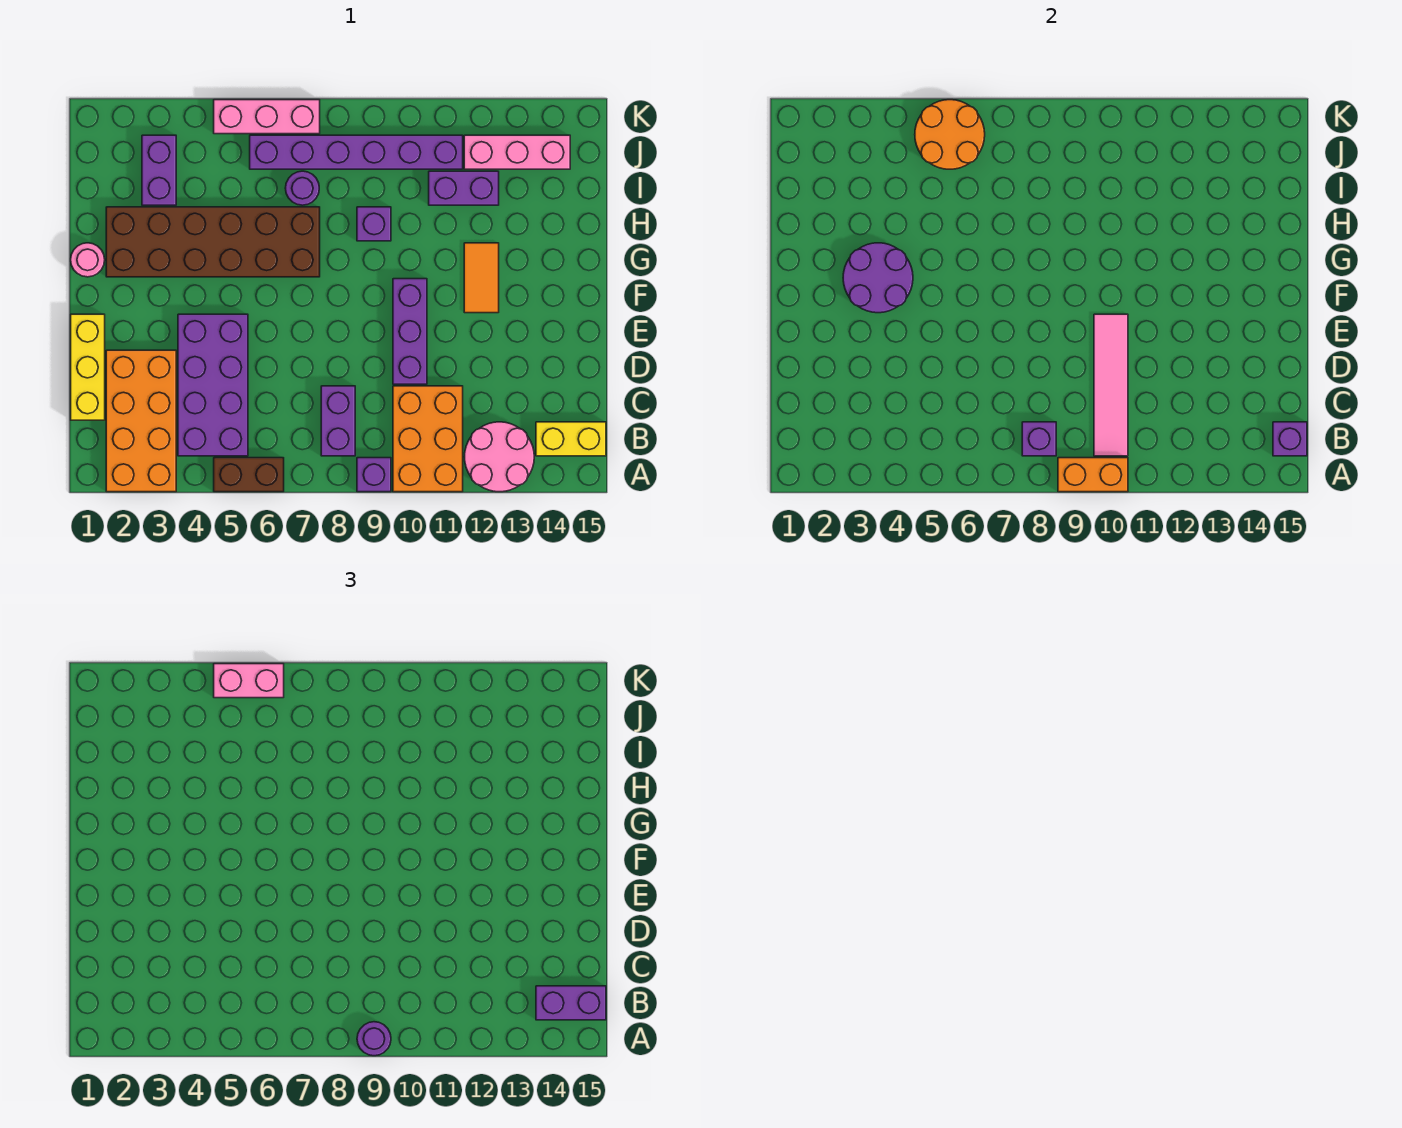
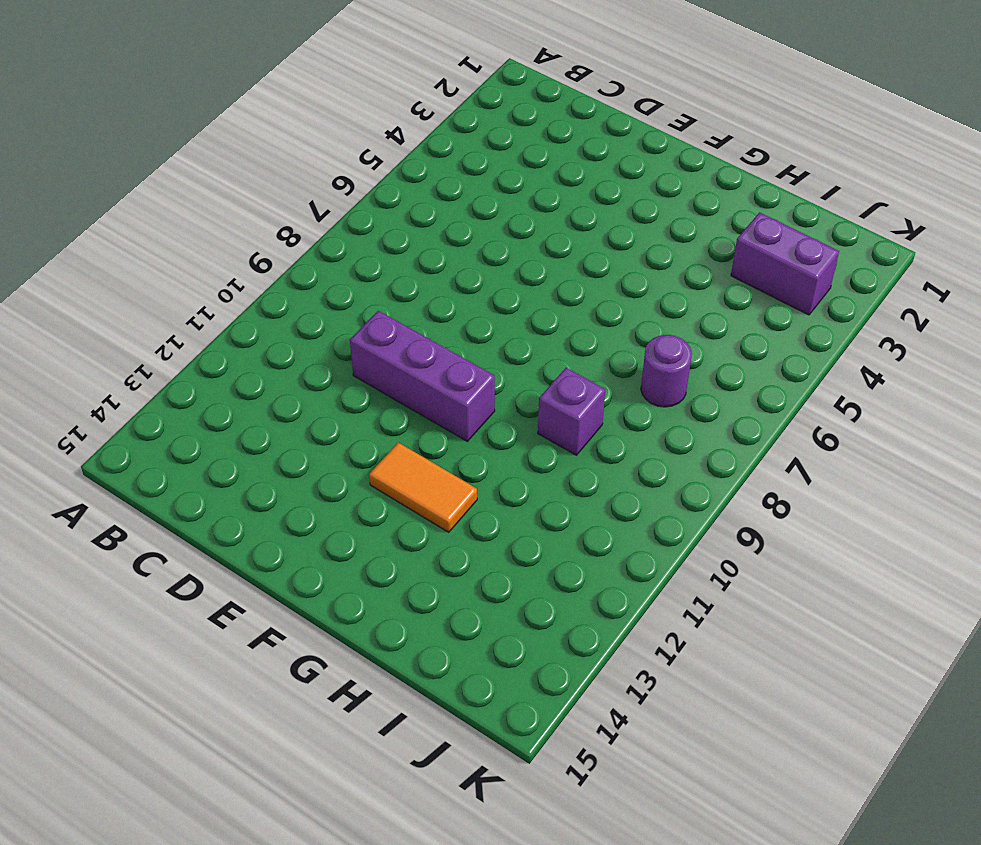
none -> orange brick A2:D3 level 1
none -> brown brick A5:A6 level 1
none -> purple brick A9 level 1

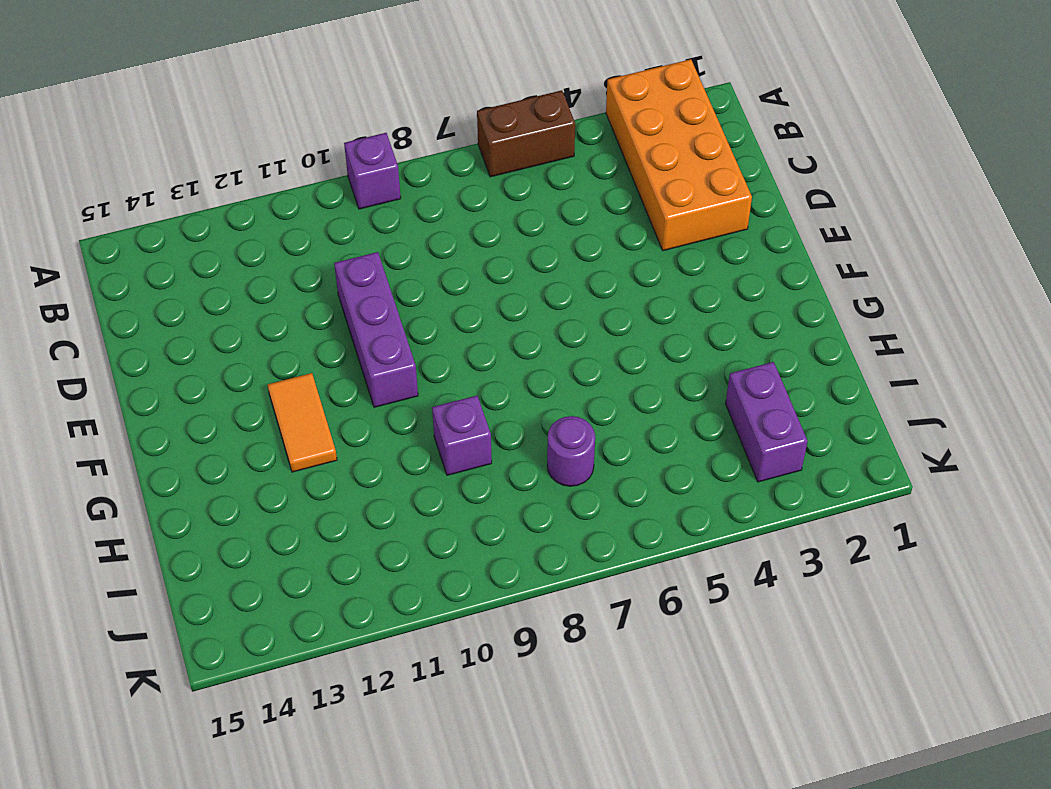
none -> orange brick A10:C11 level 1
none -> pink round brick A12:B13 level 1
none -> purple brick B4:E5 level 1

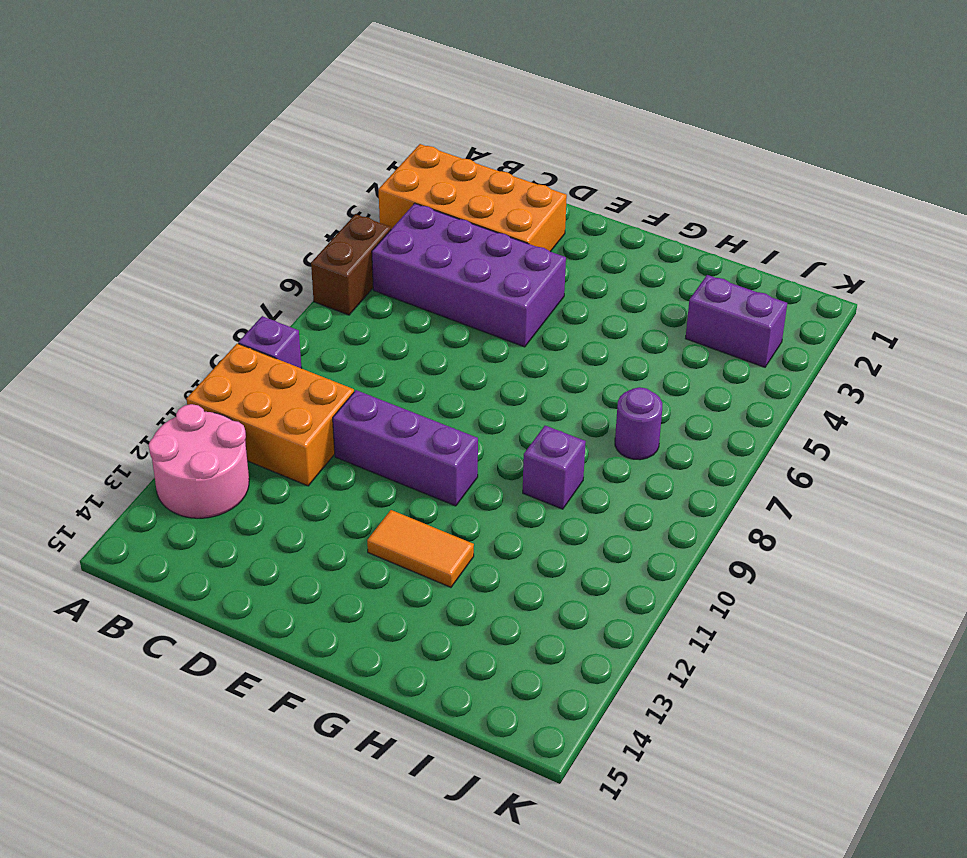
none -> purple brick B8:C8 level 1
none -> yellow brick B14:B15 level 1
none -> yellow brick C1:E1 level 1

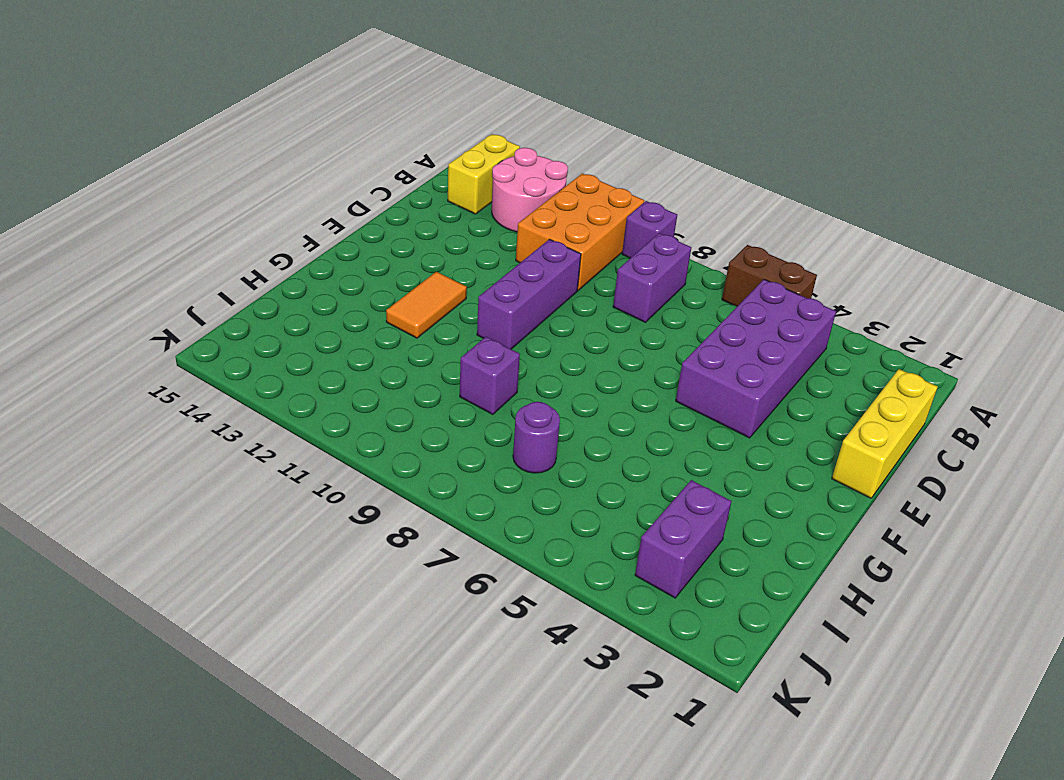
yellow brick A14:B14 level 1 -> yellow brick B14:B15 level 1
none -> orange brick A2:D3 level 1
none -> pink round brick G1 level 1
none -> brown brick G2:H7 level 1

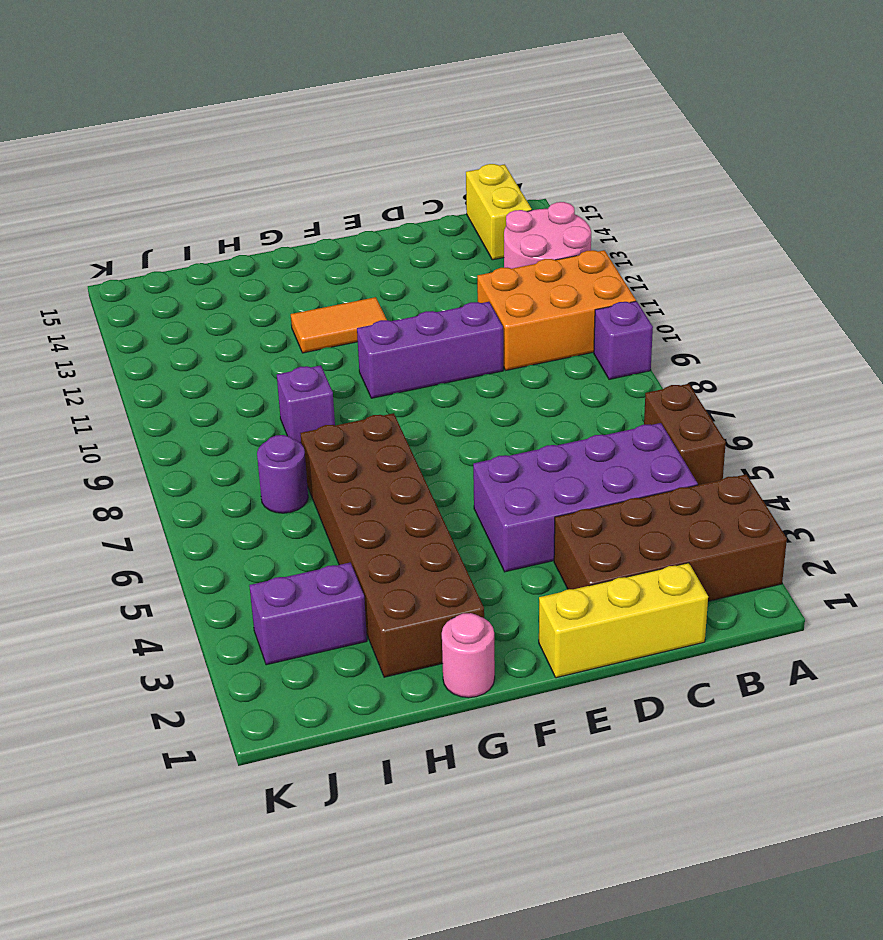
brown brick A2:D3 level 1 -> orange brick A2:D3 level 1
none -> purple brick B8:C8 level 1
none -> purple brick I11:I12 level 1
none -> purple brick J6:J11 level 1

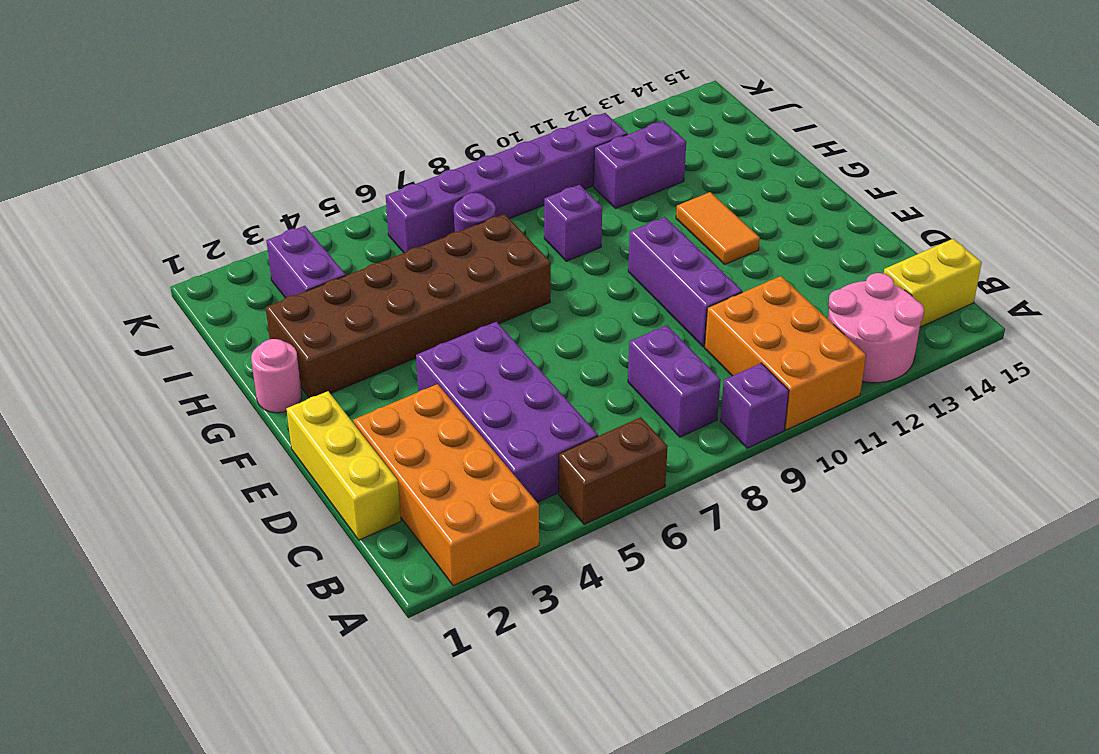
none -> pink brick J12:J14 level 1
none -> pink brick K5:K7 level 1
none -> orange brick A9:A10 level 2

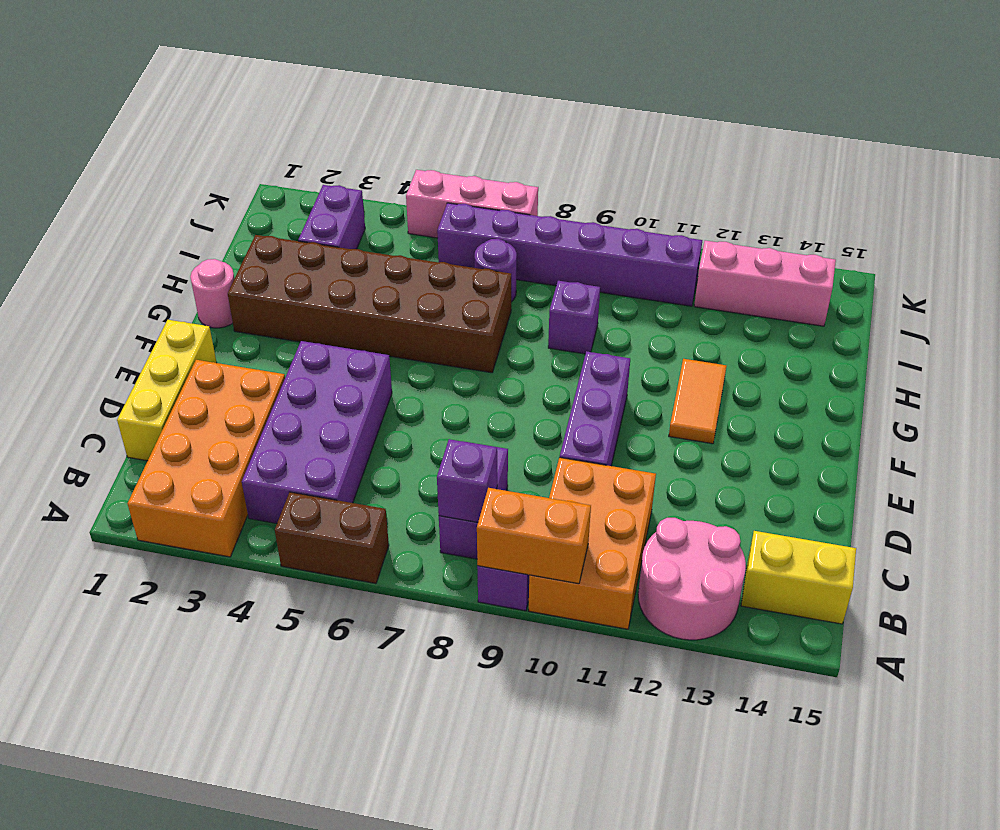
none -> purple brick I11:I12 level 1
none -> pink tile B10:E10 level 2
none -> purple brick B15 level 2

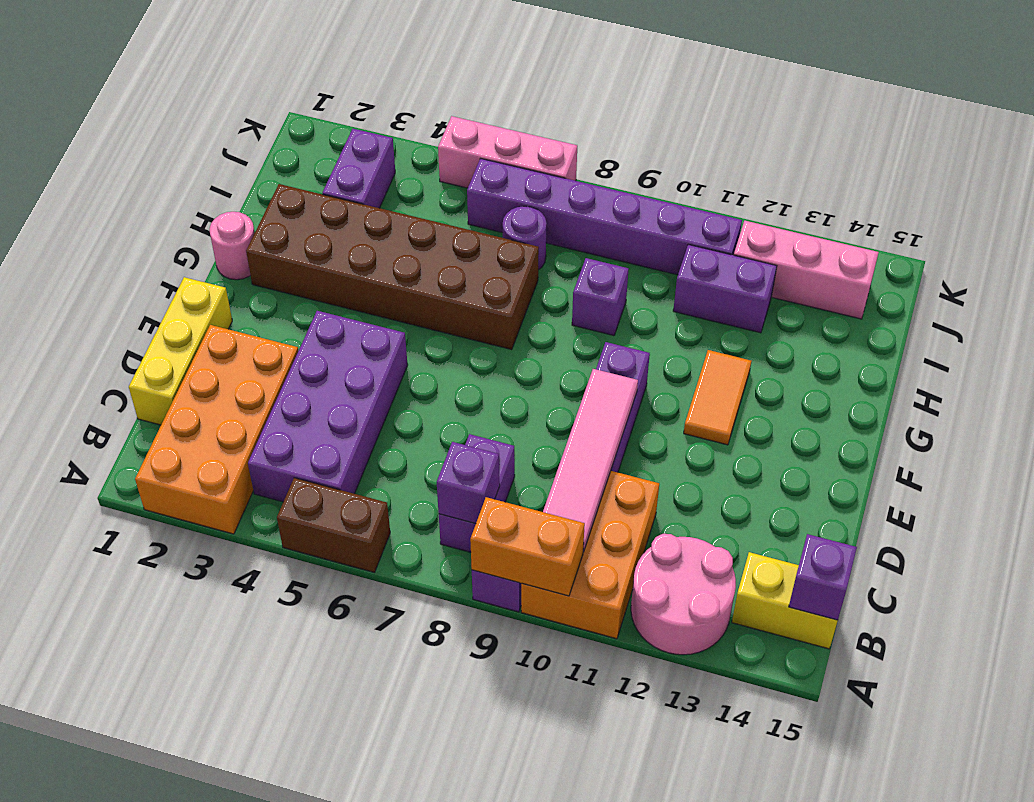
none -> purple round brick F3:G4 level 2
none -> orange round brick J5:K6 level 2
none -> purple round brick A9 level 3

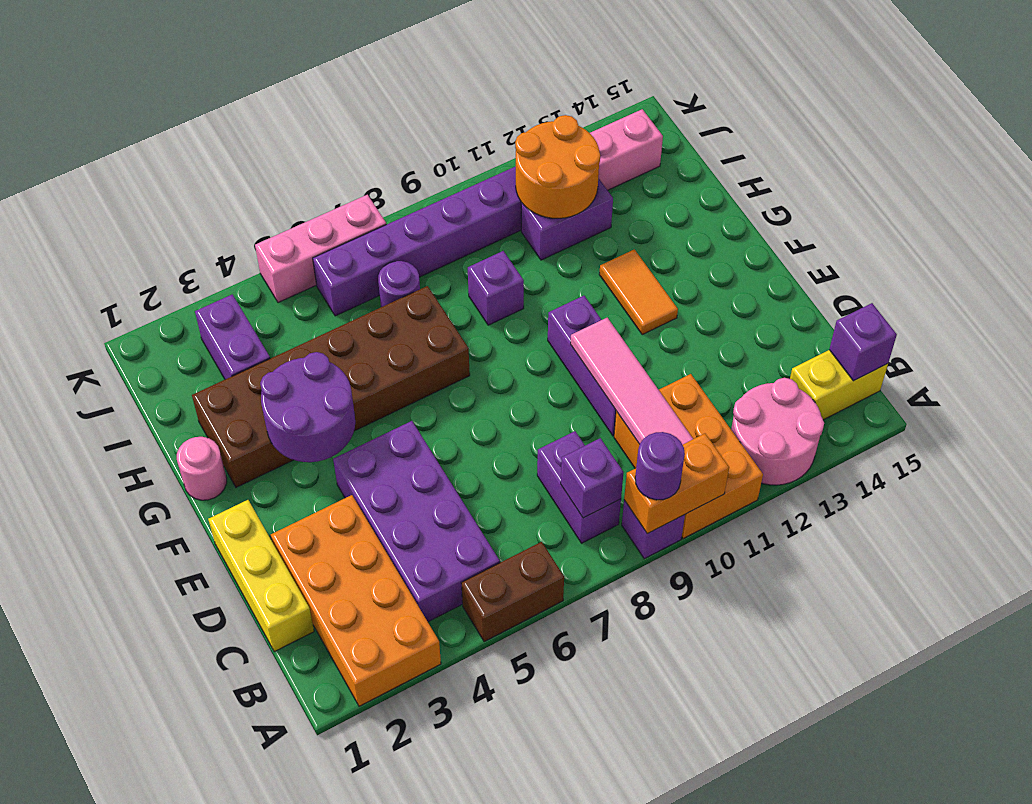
orange round brick I11:J12 level 2 -> orange round brick J5:K6 level 2
none -> purple brick B14:B15 level 3
none -> pink brick K5:K6 level 3

